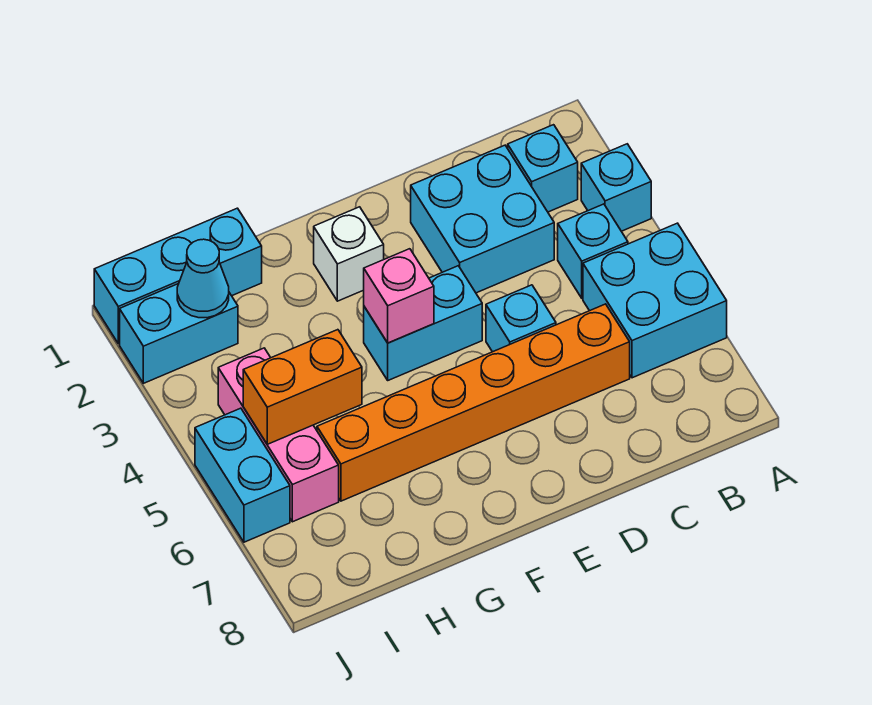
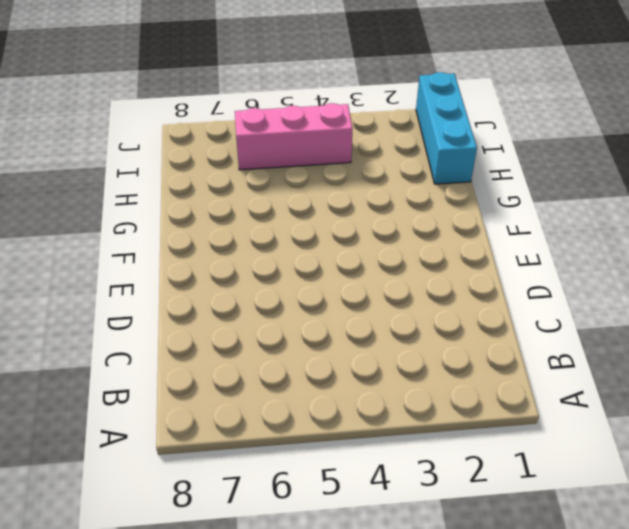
none -> cyan brick A3 level 1
none -> cyan brick A5:B6 level 1
none -> cyan brick B2 level 1

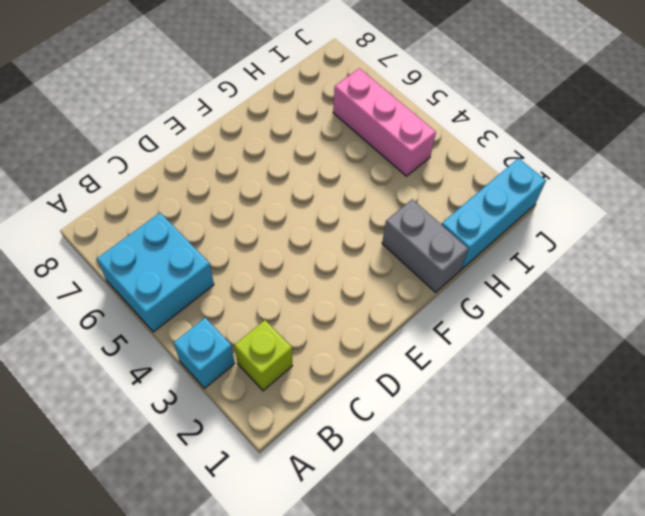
lime brick B2 level 1 -> cyan brick B2 level 1
grey brick G1:G2 level 1 -> none
none -> cyan brick B4 level 1
none -> cyan brick C2:D3 level 1
none -> orange brick C6:H6 level 1

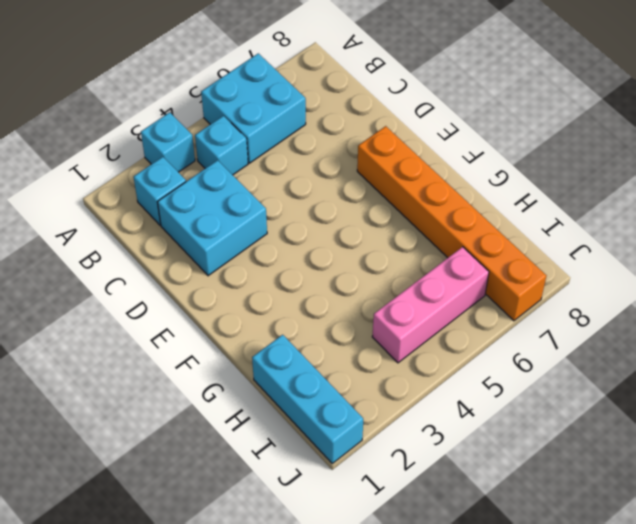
orange brick E7:J7 level 1 -> orange brick C6:H6 level 1
none -> cyan brick D5 level 1
none -> cyan brick E4:F4 level 1
none -> white brick F2 level 1

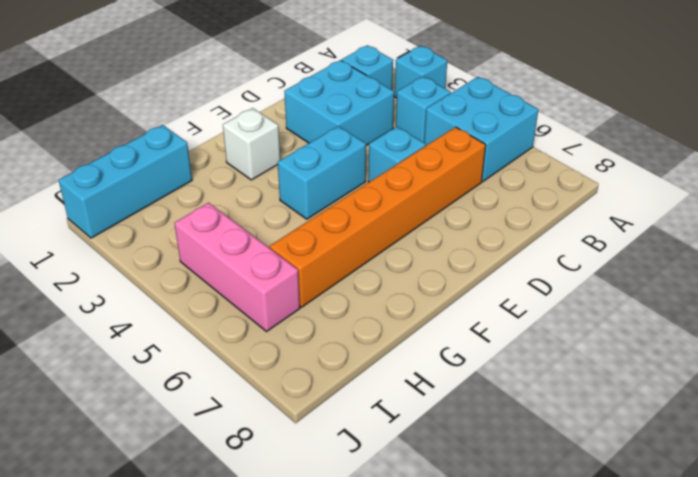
none -> cyan brick I2:J2 level 1
none -> cyan brick J5:J6 level 1
none -> pink brick F4 level 2

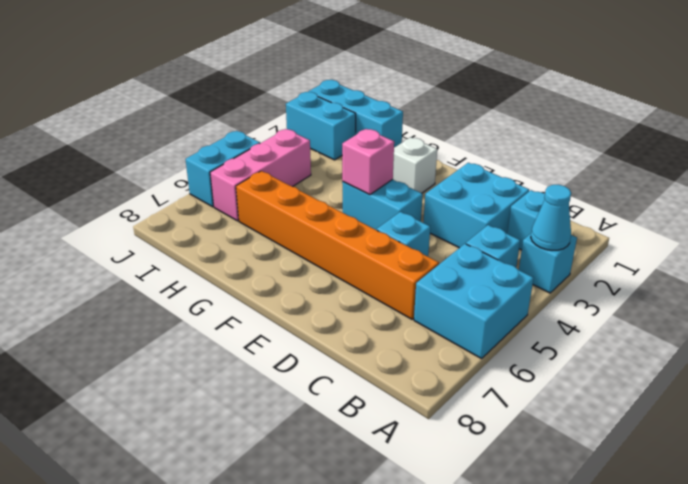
cyan cone A3 level 2 -> cyan cone I2 level 2
none -> orange brick H5:I5 level 2

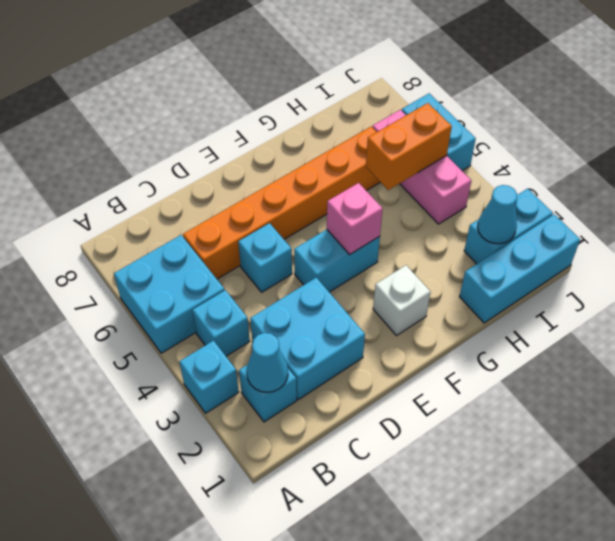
cyan cone B2 level 2 -> none

